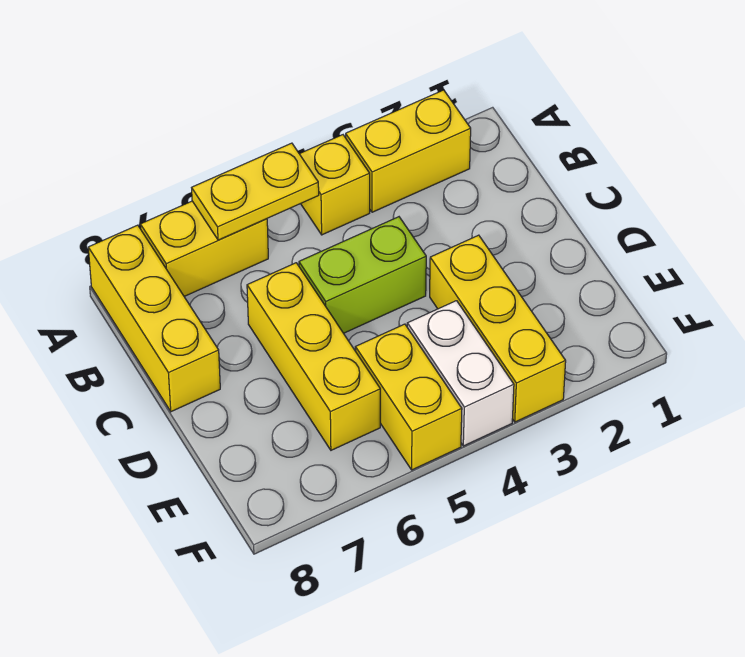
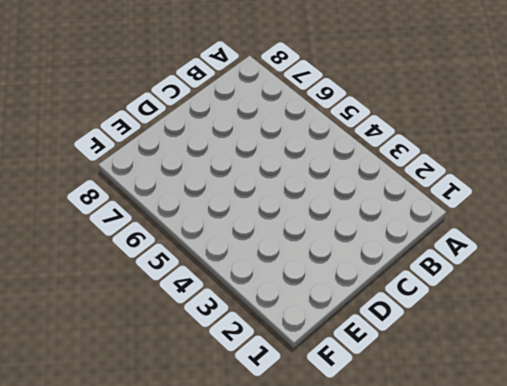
none -> yellow brick A2:A3 level 1
none -> yellow brick A4 level 1

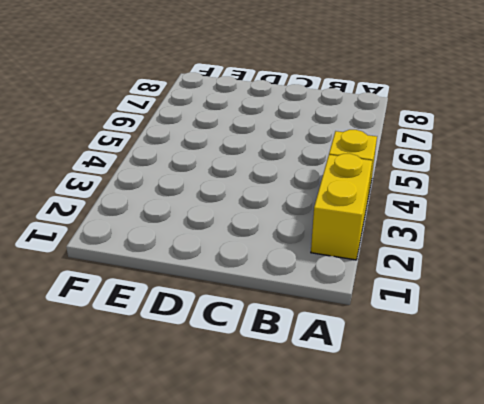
none -> yellow brick A6:A7 level 1
none -> yellow brick A8:C8 level 1

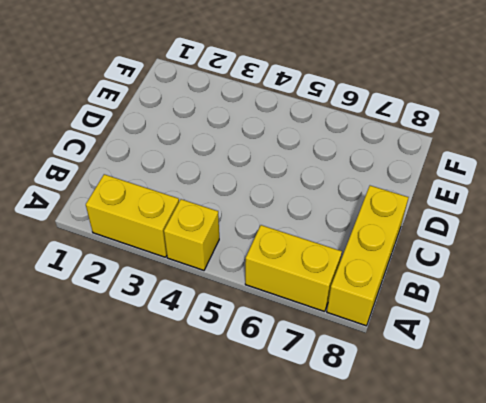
none -> lime brick C4:C5 level 1
none -> yellow brick C6:E6 level 1

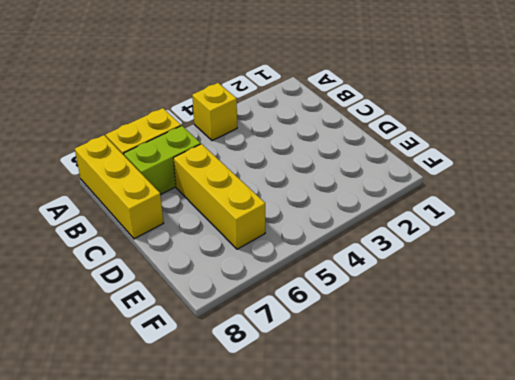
lime brick B6:B7 level 1 -> lime brick C4:C5 level 1
none -> yellow brick A2:A3 level 1
none -> yellow brick D3:F3 level 1

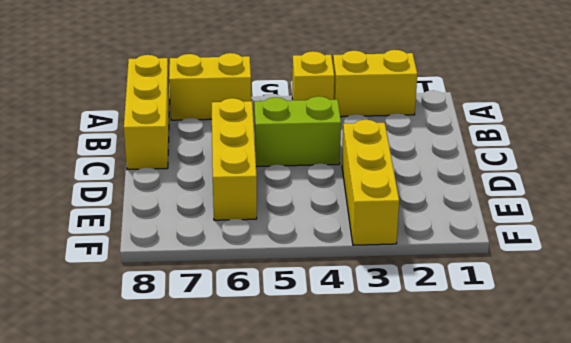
none -> white brick E4:F4 level 1
none -> yellow brick E5:F5 level 1

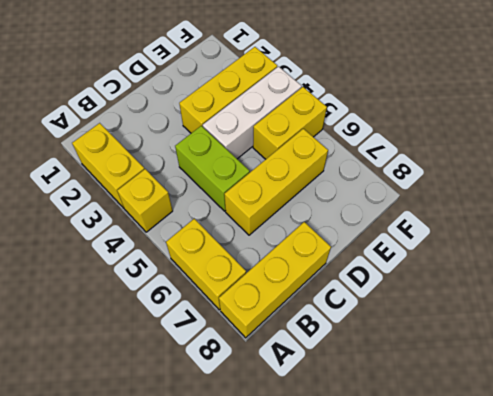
white brick D4:F4 level 1 -> white brick E4:F4 level 1
none -> yellow plate A5:A6 level 2

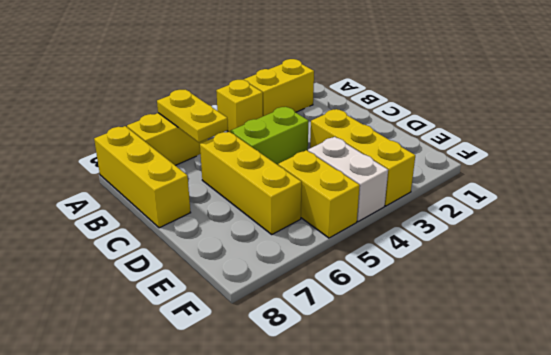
yellow plate A6:B6 level 2 -> yellow plate A5:A6 level 2

